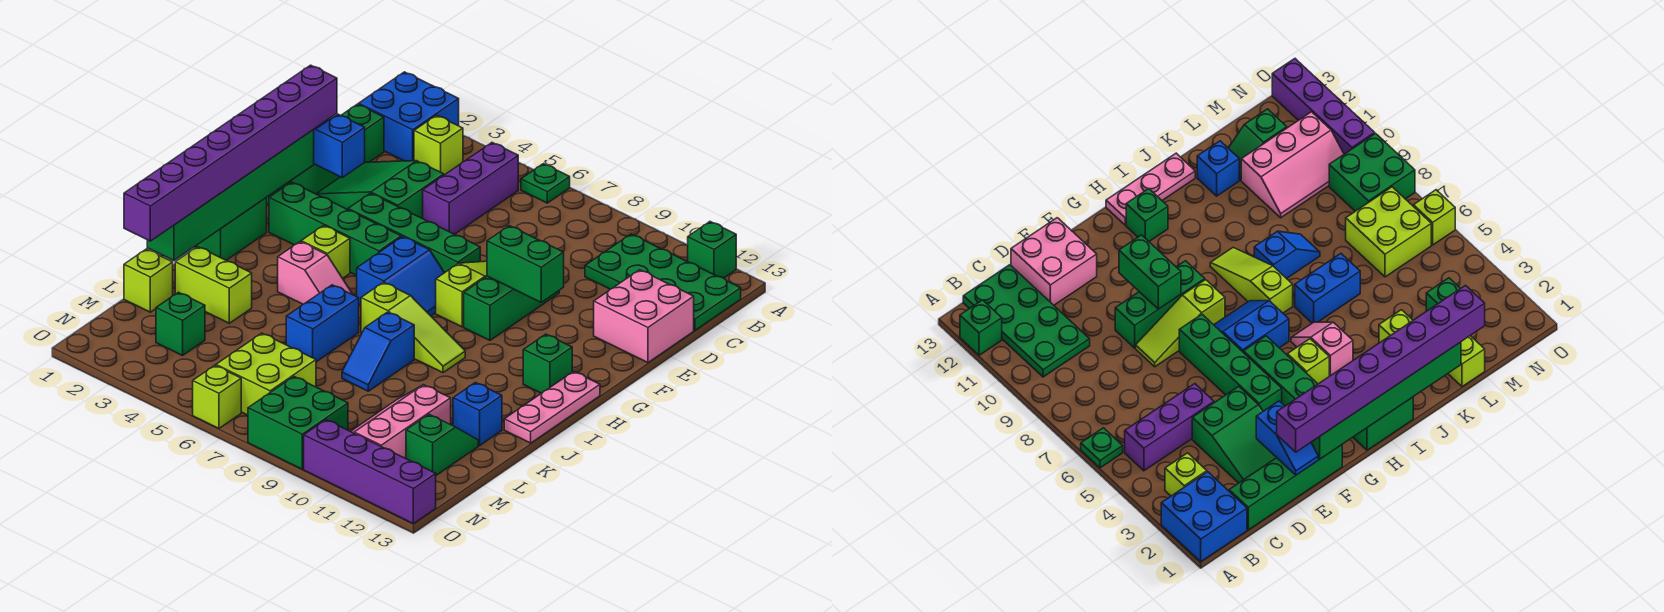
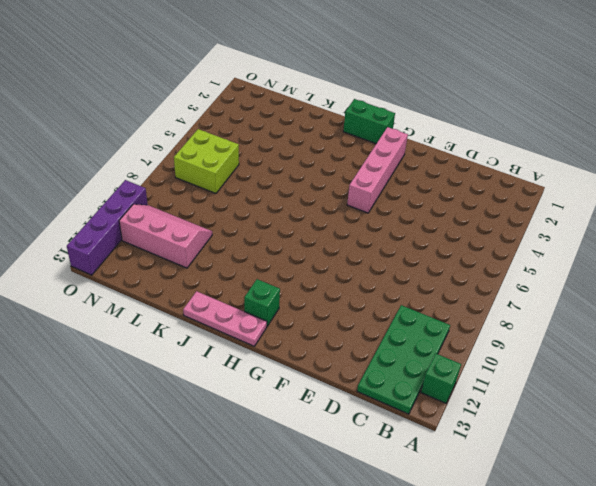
pink brick G2:G5 level 1 -> green brick G2:G5 level 1
none -> blue brick A1:B2 level 1
none -> green plate A6 level 1
none -> lime brick B3 level 1
none -> purple brick B5:D5 level 1

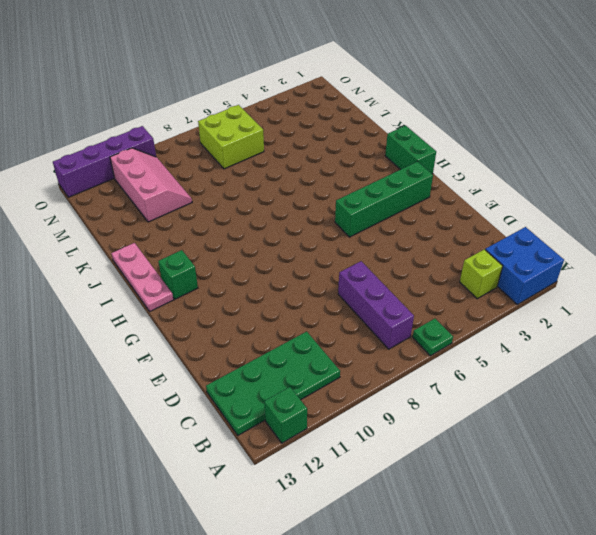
purple brick B7:D7 level 1 -> purple brick B5:D5 level 1
none -> green brick C1:F1 level 1
none -> green slope D2:E4 level 1 top 4
none -> pink brick D12:E13 level 1
none -> lime slope E8:G8 level 1 top G

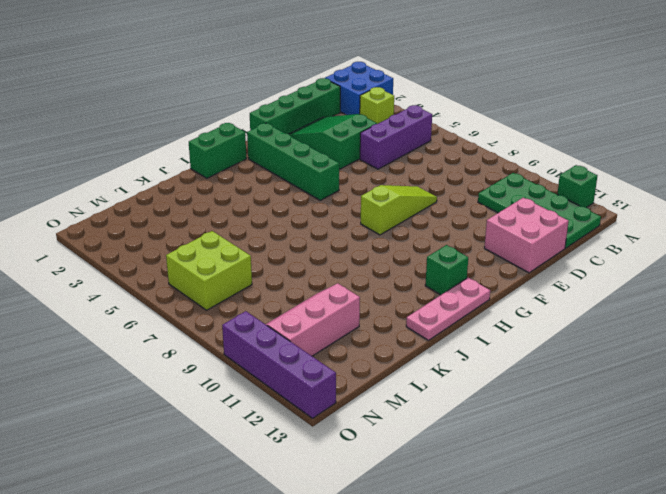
none -> green plate A6 level 1
none -> green brick E9:G9 level 1
none -> green brick F4:F7 level 1
none -> blue slope G6:H7 level 1 top 6

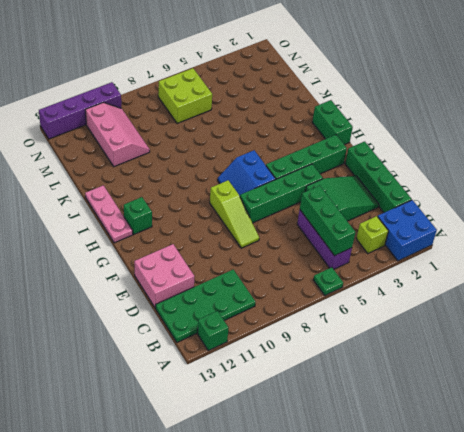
green brick B5:D5 level 2 -> green brick E9:G9 level 1
none -> lime brick H4 level 1
none -> pink slope I4:I5 level 1 top 4
none -> lime slope I7:I9 level 1 top 7
none -> blue brick J6:K6 level 1

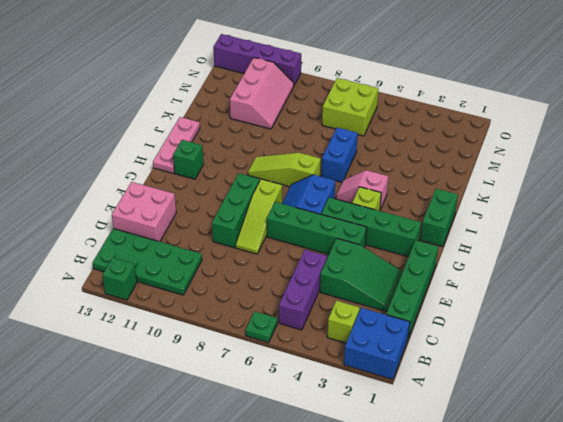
none -> blue slope J8:K8 level 1 top J
none -> lime brick K2:K3 level 1
none -> blue brick K12 level 1
none -> lime brick L1 level 1

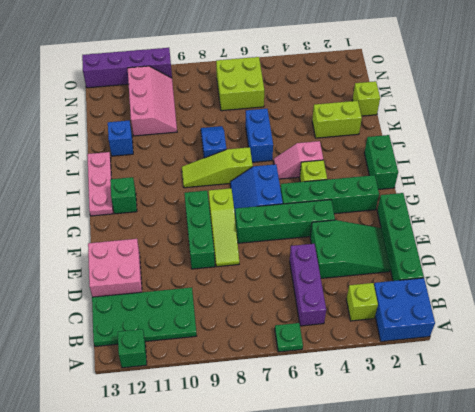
none -> green slope L12:M12 level 1 top M
none -> green brick M3 level 1
none -> green brick N8:O9 level 1
none -> lime brick O6 level 1

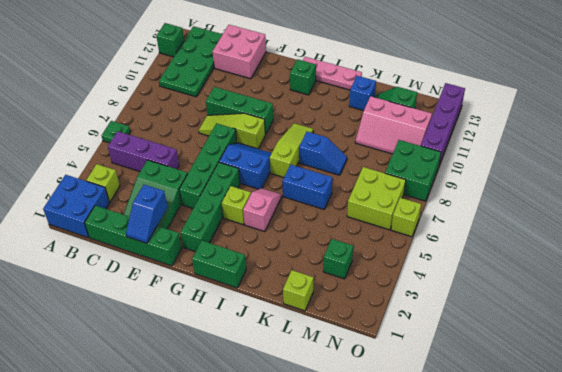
none -> lime brick K2:K3 level 1
none -> green brick F1:K1 level 2
none -> green brick F9:F10 level 2
none -> purple brick E1:L1 level 3

